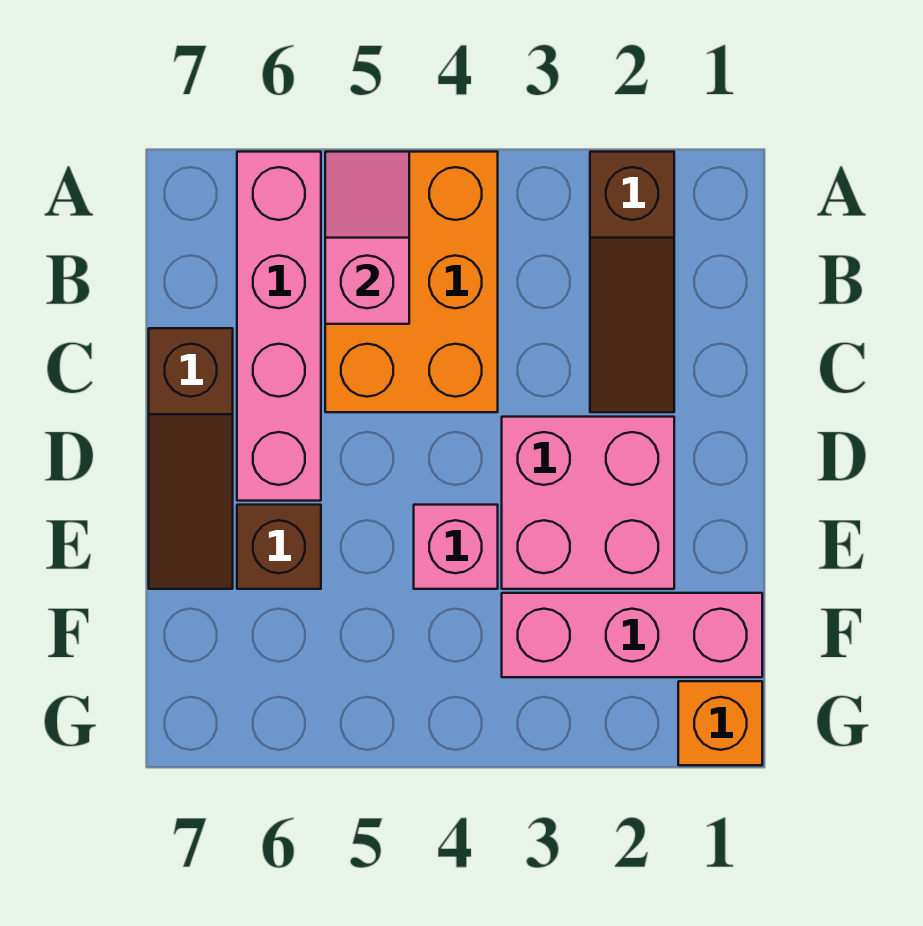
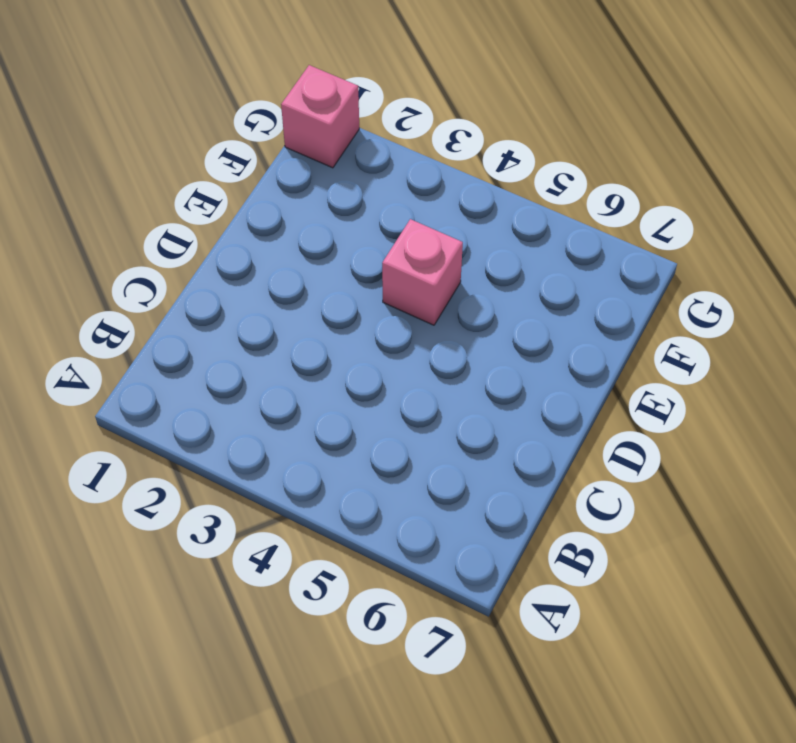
pink brick G1 level 1 -> orange brick G1 level 1
none -> brown slope A2:C2 level 1 top A
none -> orange brick A4:C5 level 1

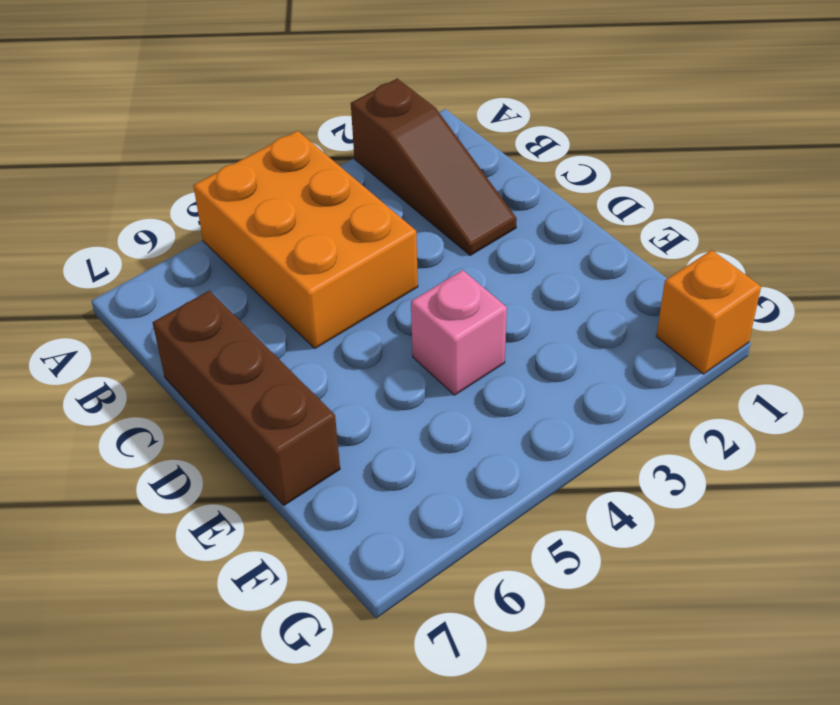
brown brick C7:E7 level 1 -> brown slope C7:E7 level 1 top C
none -> pink brick A6:D6 level 1
none -> pink brick D2:E3 level 1

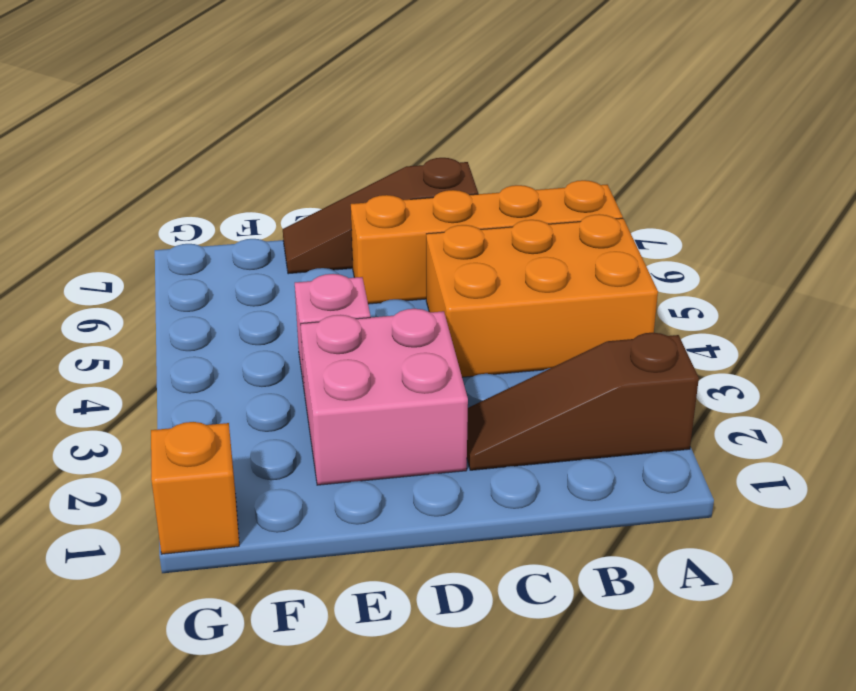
orange brick A6:D6 level 1 -> pink brick A6:D6 level 1
none -> brown brick E6 level 1
none -> pink brick F1:F3 level 1

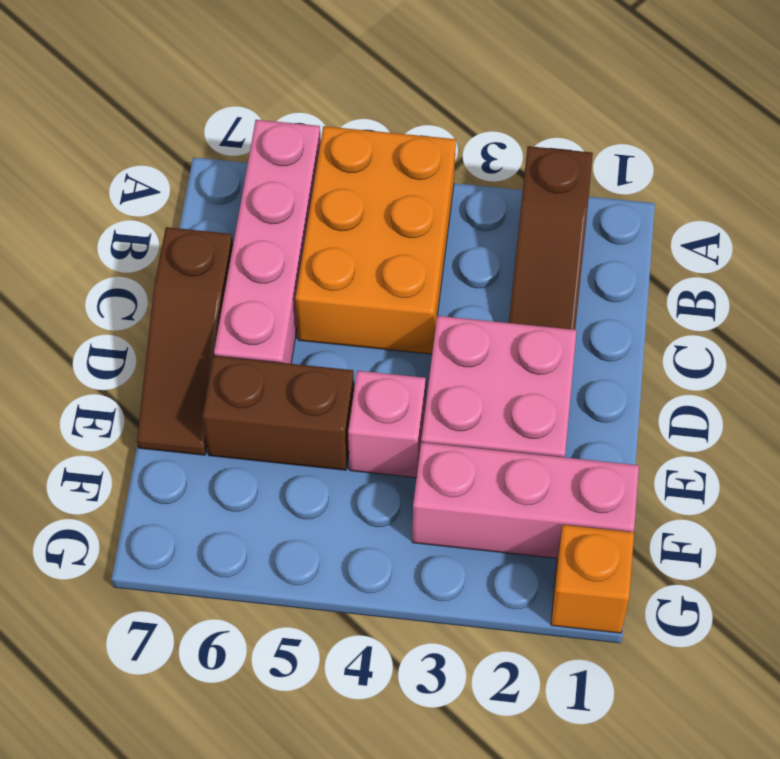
brown brick E5:E6 level 1 -> brown brick E6 level 1
none -> pink slope A5:B5 level 2 top B

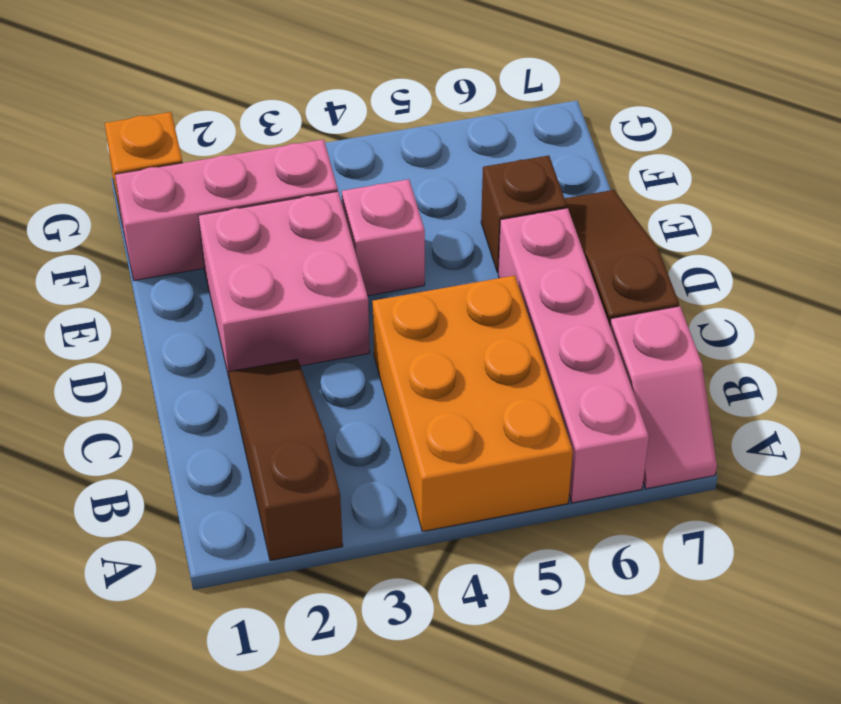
pink slope A7:B7 level 1 top B -> pink slope A5:B5 level 2 top B

